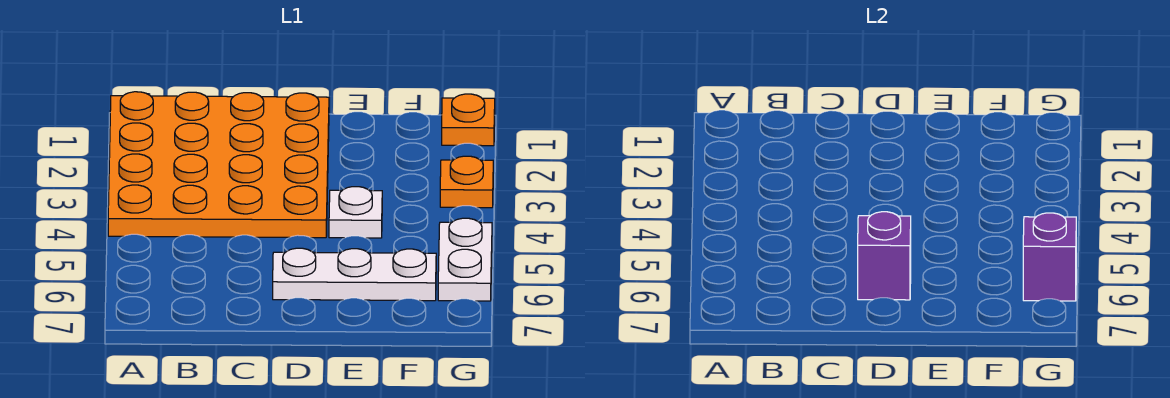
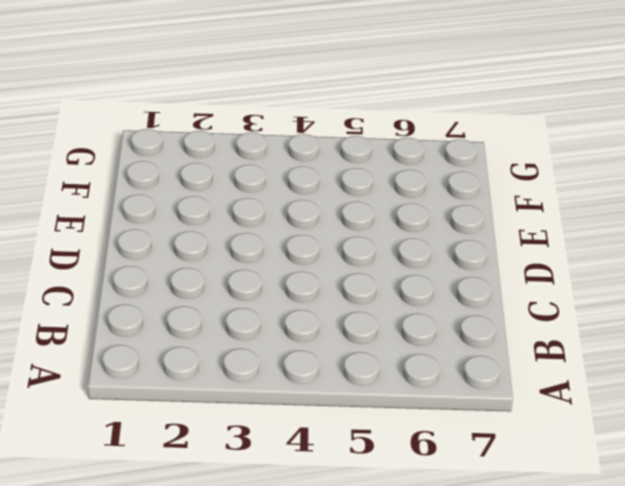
none -> orange plate A1:D4 level 1
none -> white plate D6:F6 level 1

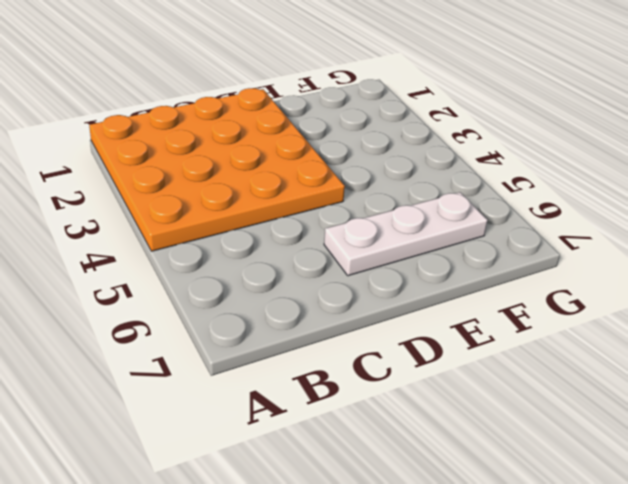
none -> white plate E4 level 1
none -> orange plate G1 level 1

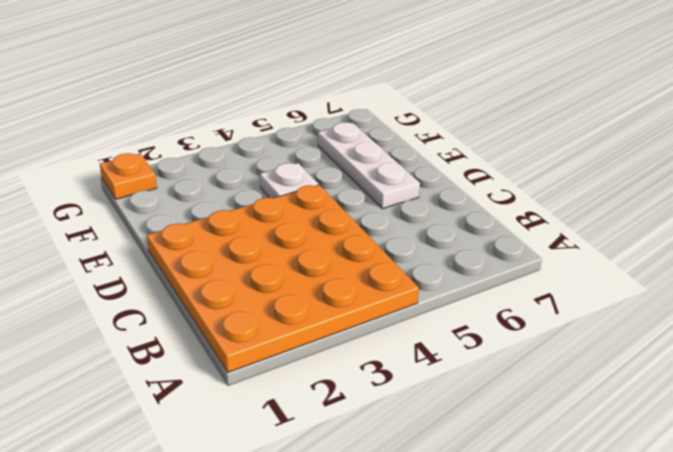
none -> orange plate G3 level 1
none -> white plate G5:G6 level 1

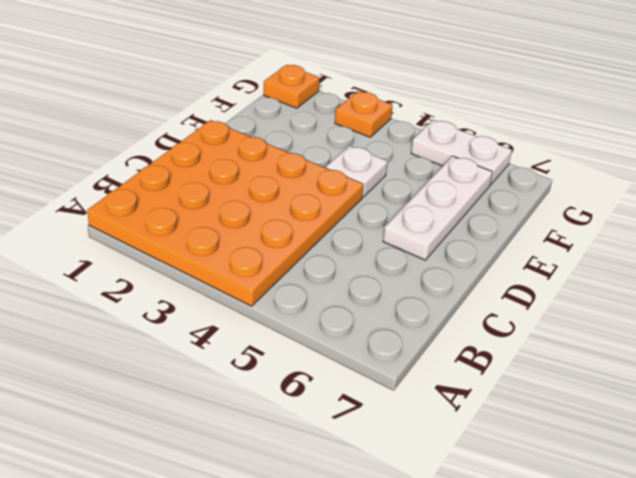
none -> purple brick D6 level 2
none -> purple brick G6 level 2

